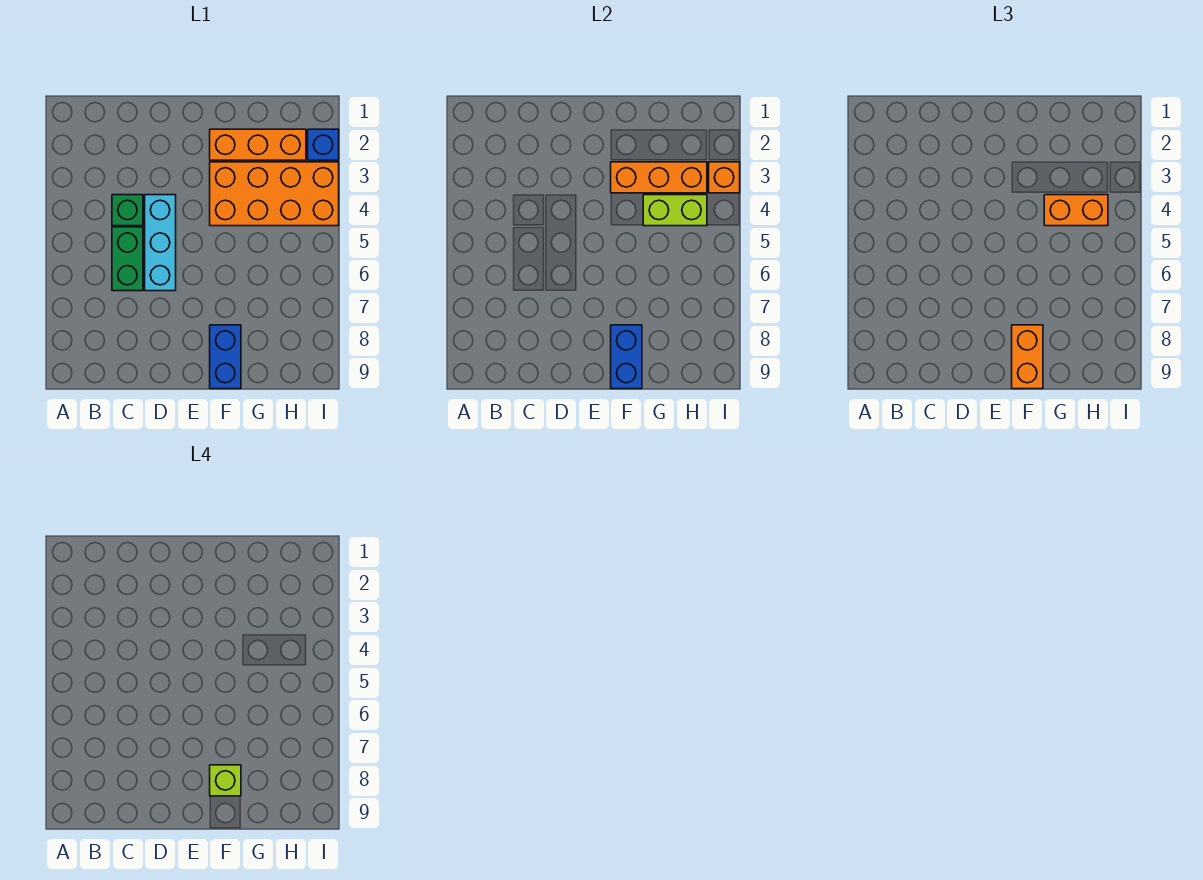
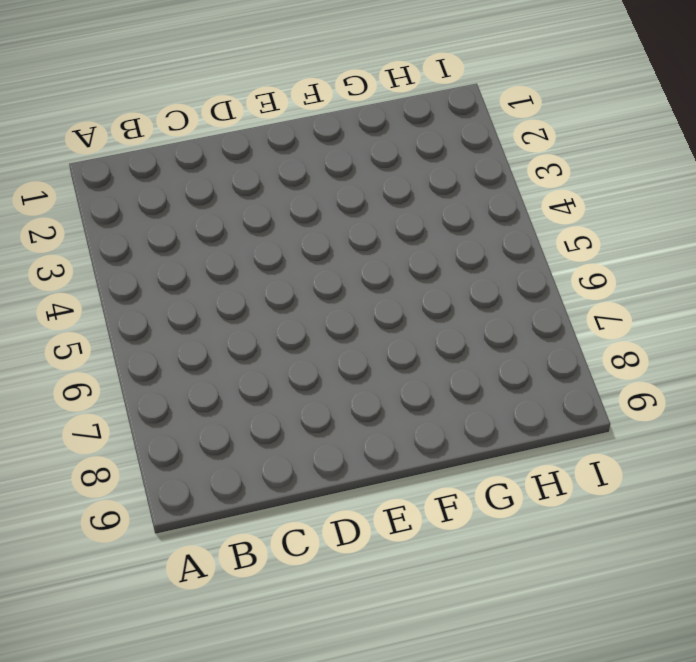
none -> green brick C4 level 1
none -> green brick C5:C6 level 1
none -> cyan brick D4:D6 level 1

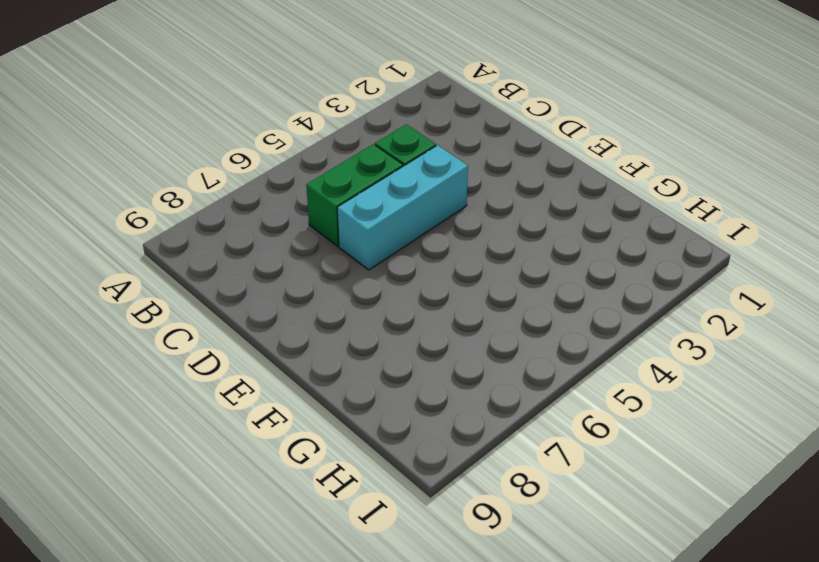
none -> orange brick F2:H2 level 1
none -> orange brick F3:I4 level 1
none -> blue brick F8:F9 level 1

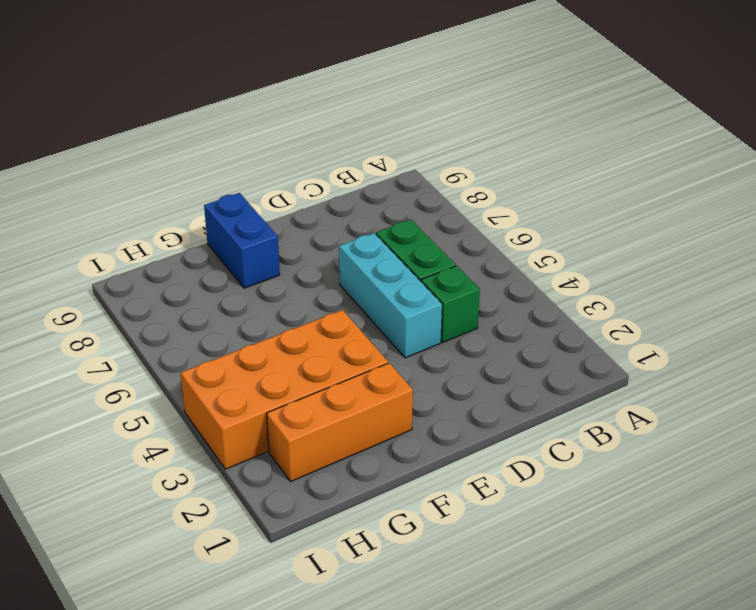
none -> blue brick I2 level 1
none -> orange brick F3:H3 level 2
none -> blue brick F8:F9 level 2

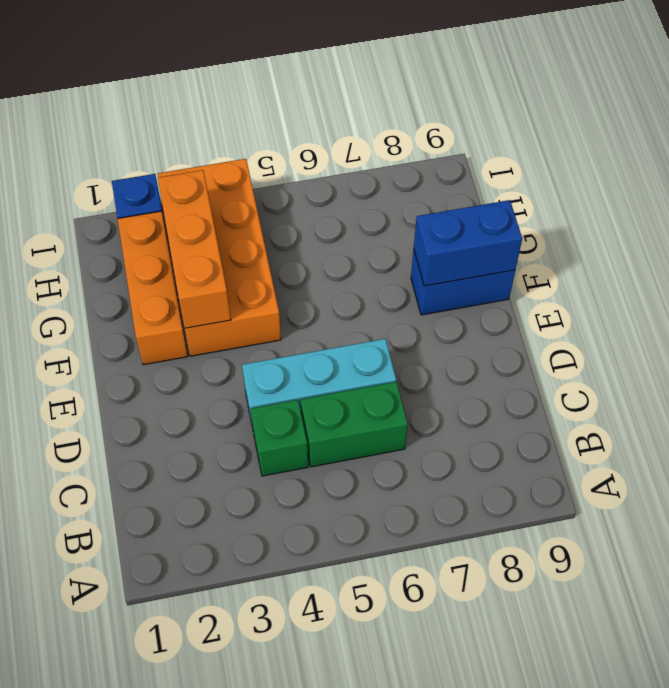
none -> lime brick G4:H4 level 2
none -> orange brick I3 level 2
none -> orange brick F8:F9 level 3

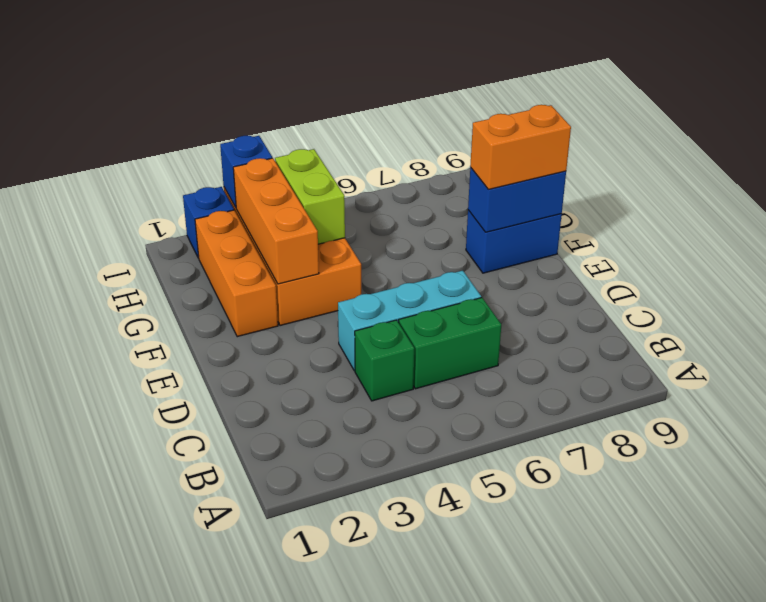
blue brick I3 level 2 -> orange brick I3 level 2
none -> orange brick G4:H4 level 3
none -> lime brick F8 level 4

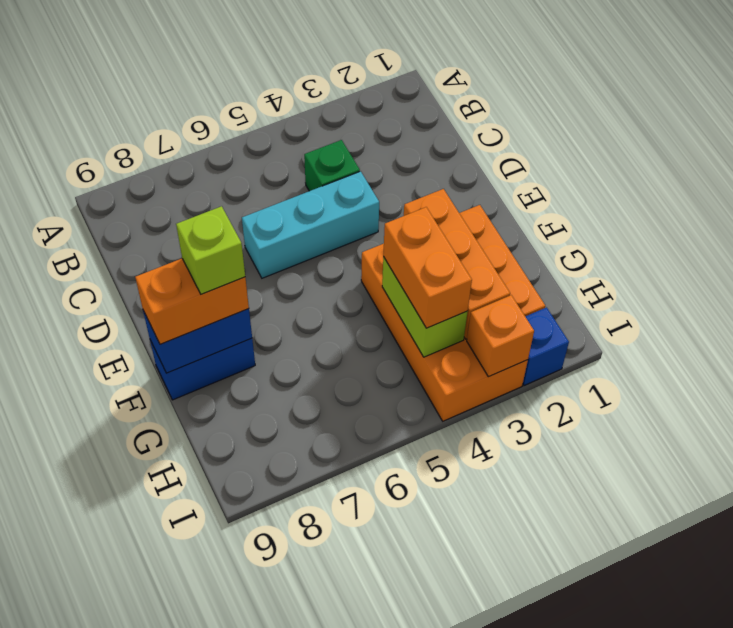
none -> green brick C5:C6 level 1

